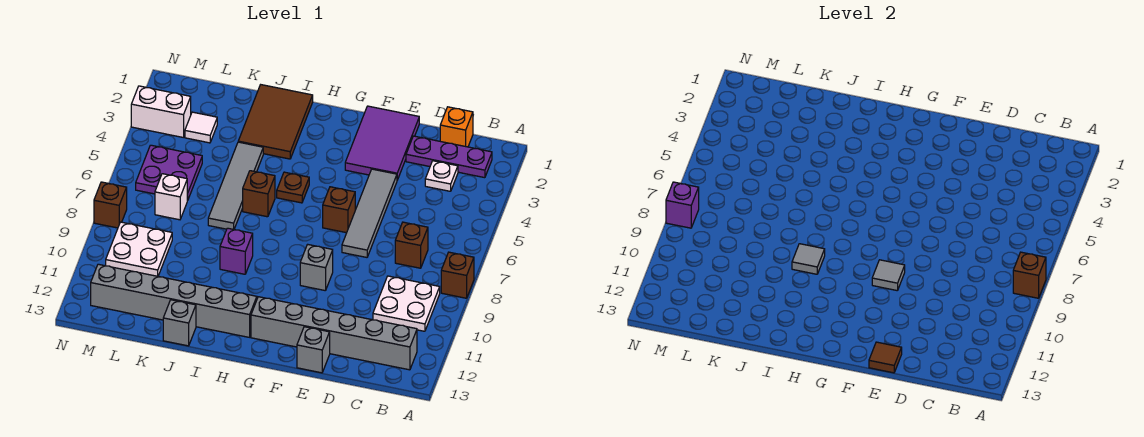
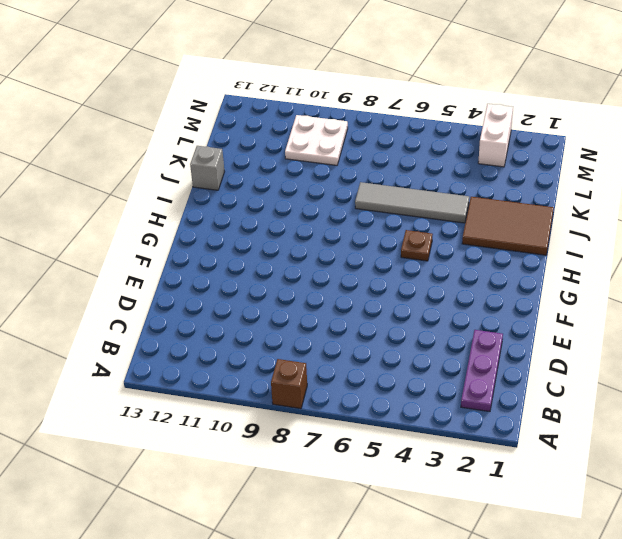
none -> white plate B9:C10 level 1
none -> grey brick B12:G12 level 1
none -> orange brick C1 level 1
none -> white plate C3 level 1

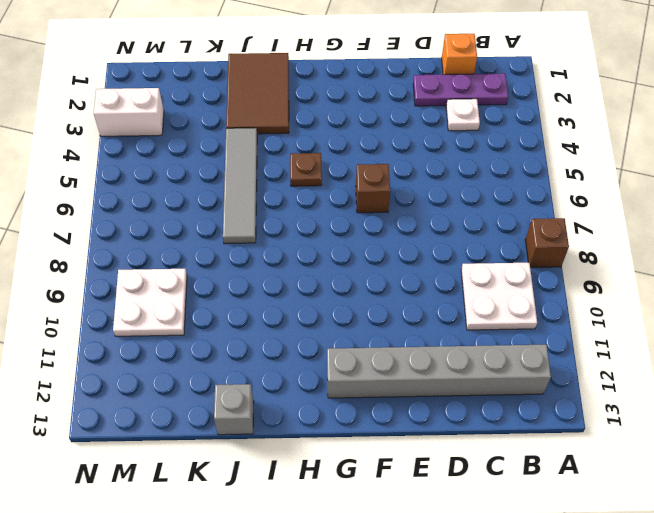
none -> brown brick C7 level 1
none -> purple tile E1:F3 level 1
none -> grey tile E4:E7 level 1
none -> grey brick E13 level 1

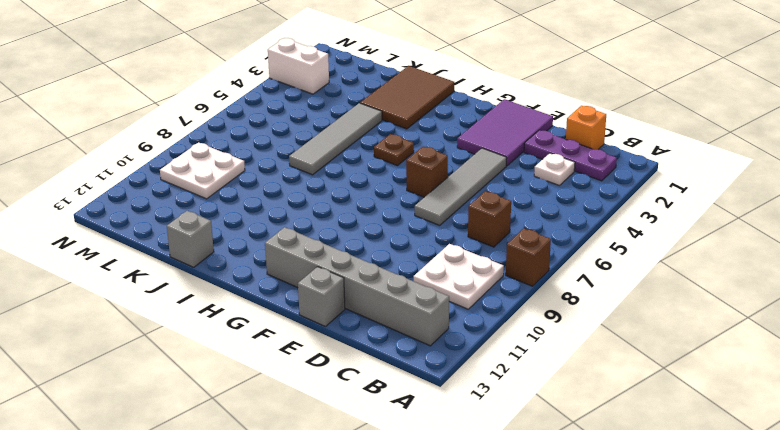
none -> grey brick F9 level 1
none -> grey brick H12:M12 level 1
none -> brown brick I6 level 1
none -> purple brick I9 level 1

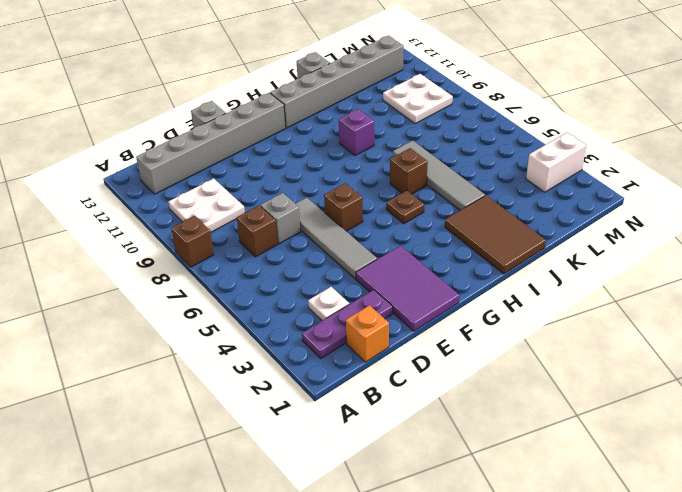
grey brick D7 level 1 -> grey brick F9 level 1
none -> white tile L3 level 1
none -> purple plate L5:M6 level 1
none -> white brick L7 level 1
none -> brown brick N8 level 1

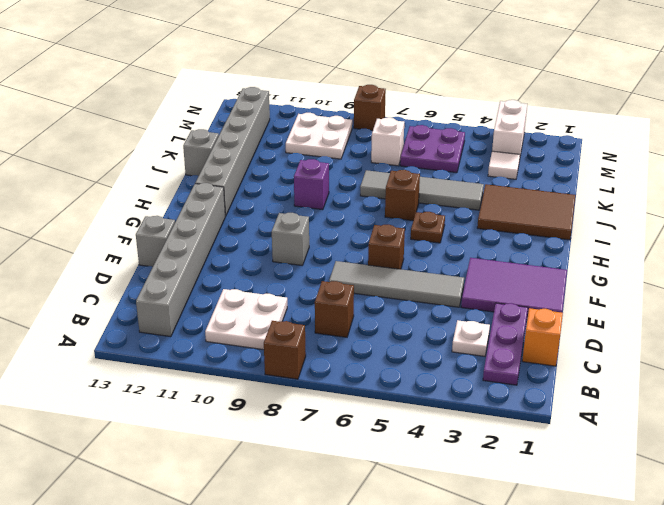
none -> brown brick A8 level 2
none -> brown tile E13 level 2
none -> grey tile F9 level 2
none -> grey tile I9 level 2

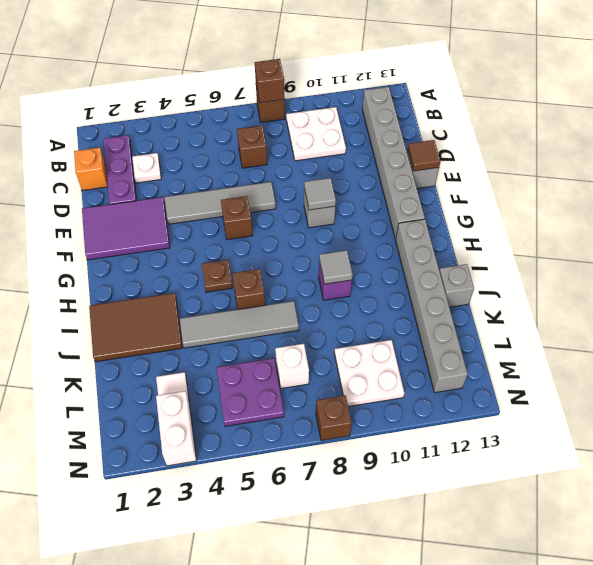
none -> purple brick N8 level 2

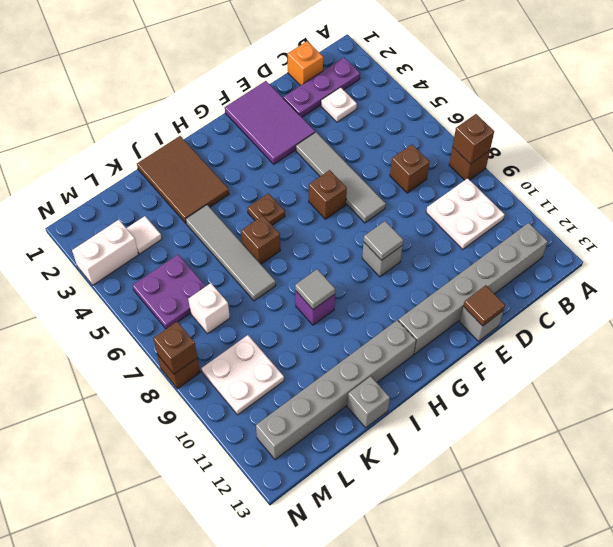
brown brick N8 level 2 -> purple brick N8 level 2

